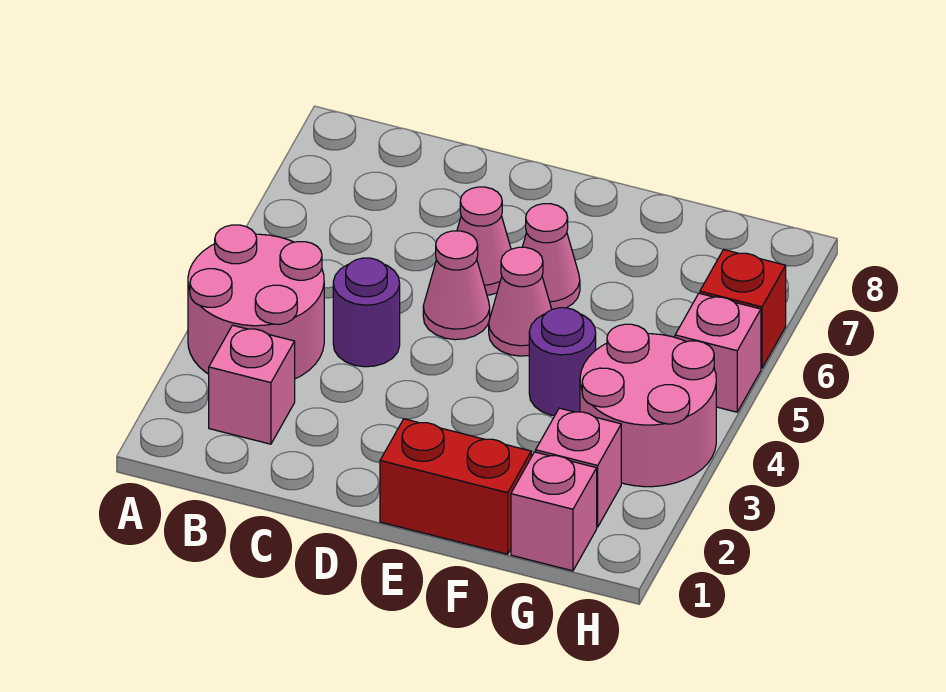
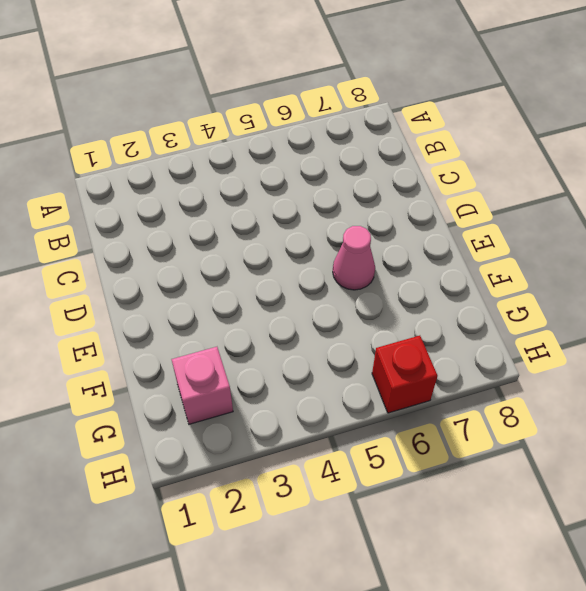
none -> pink round brick A3:B4 level 1
none -> pink brick B2 level 1
none -> purple round brick C4 level 1

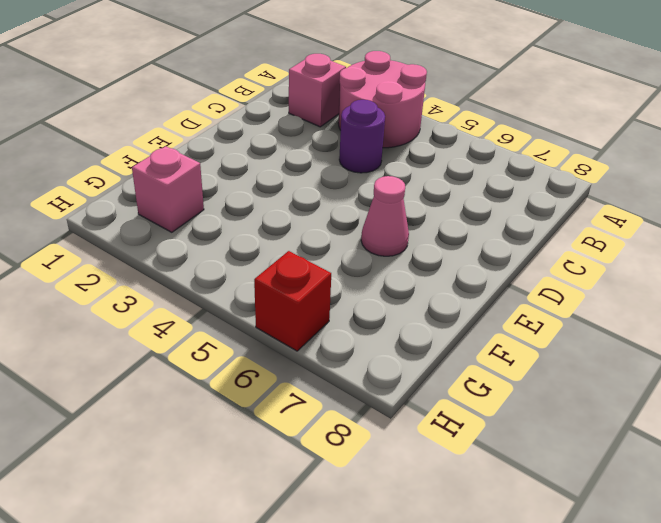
none -> pink cone D5 level 1
none -> pink cone D6 level 1
none -> red brick E1:F1 level 1

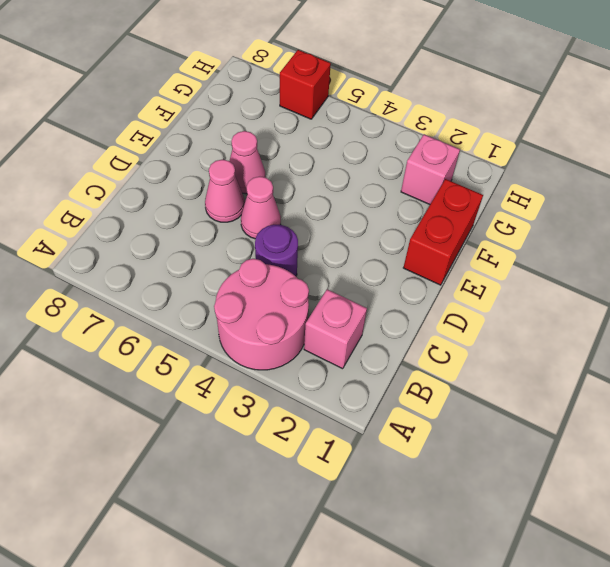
none -> pink cone E5 level 1
none -> purple round brick F4 level 1
none -> pink brick G1 level 1

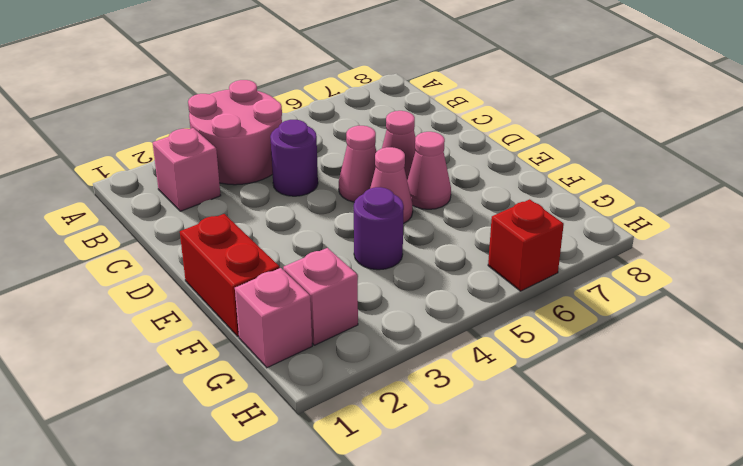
none -> pink round brick G3:H4 level 1
none -> pink brick H5 level 1

